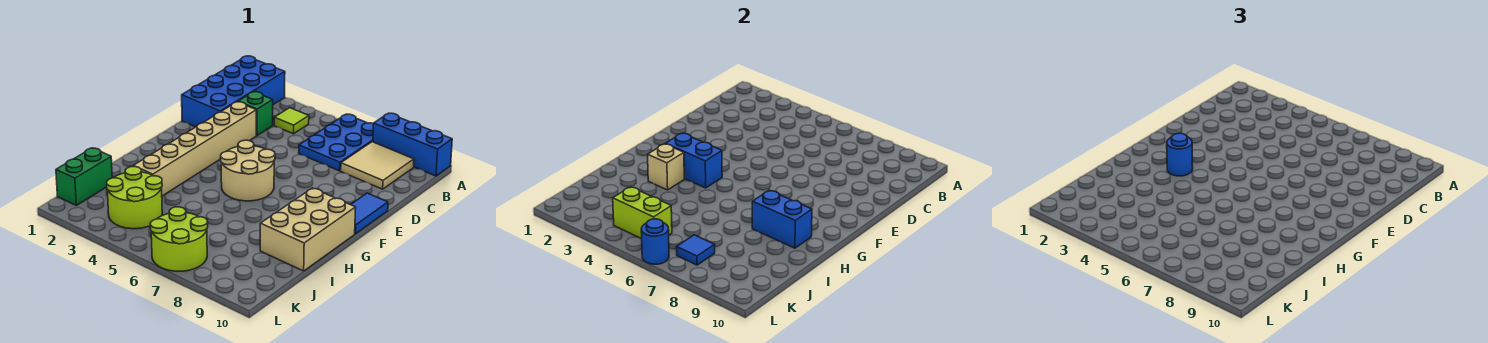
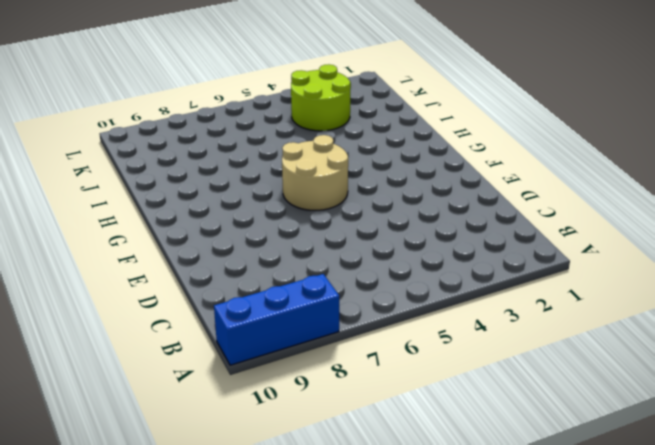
none -> blue brick A1:D2 level 1
none -> blue plate A6:C7 level 1
none -> lime tile B4 level 1

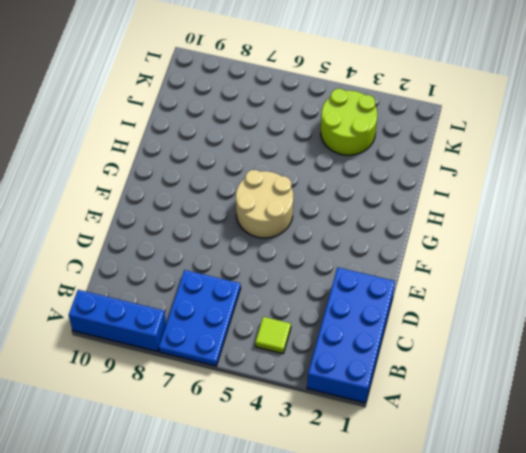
none -> tan tile B8:C9 level 1
none -> green brick C3 level 1
none -> tan brick D3:I3 level 1

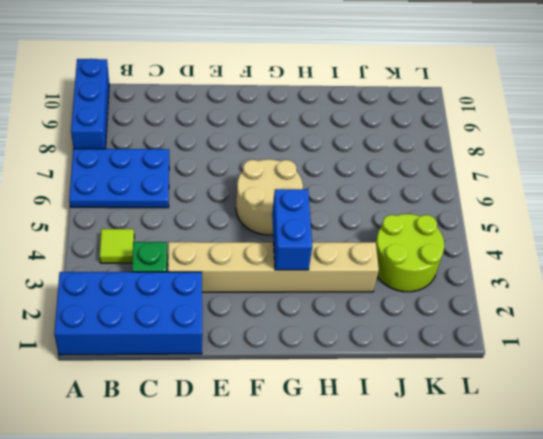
none -> tan tile B8:C9 level 1
none -> blue tile E10:F10 level 1
none -> tan brick G9:I10 level 1

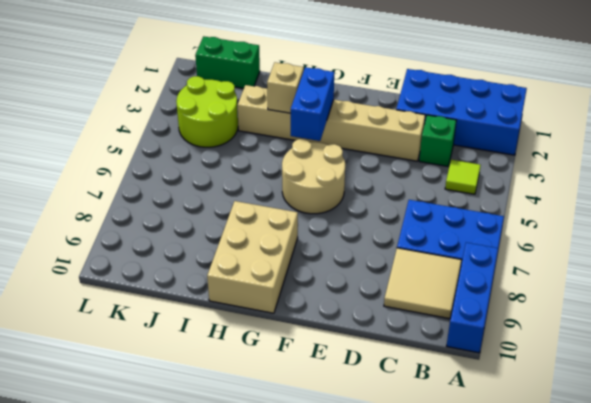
tan brick G8:H10 level 1 -> tan brick G9:I10 level 1
none -> blue tile E10:F10 level 1
none -> lime round brick K6:L7 level 1
none -> blue brick H8:H9 level 2

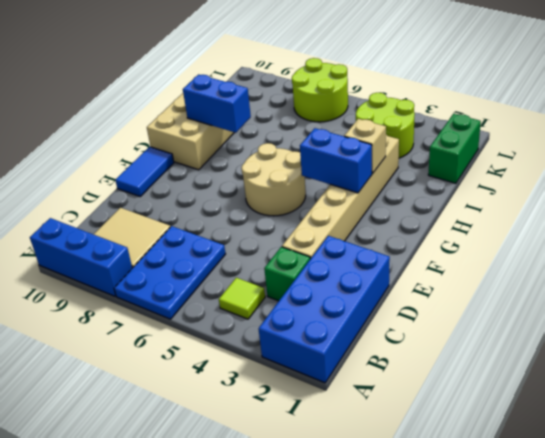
none -> lime brick K4:K5 level 2
none -> blue tile K7 level 2
none -> blue round brick L6 level 2

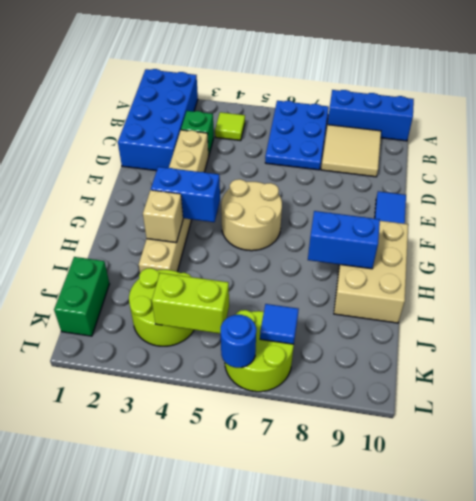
none -> blue round brick G3 level 3

